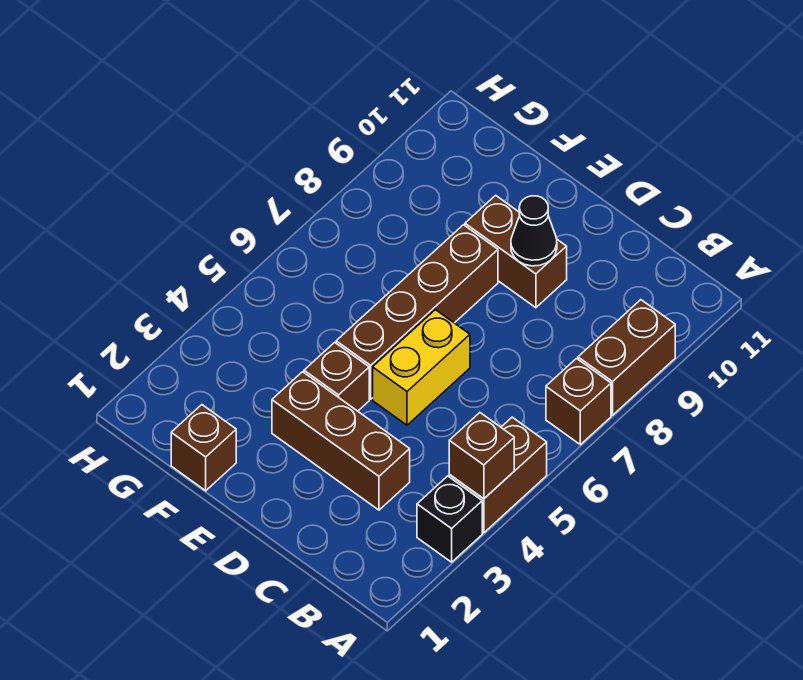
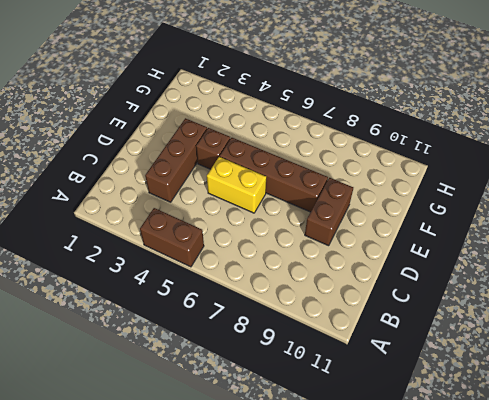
none -> black brick A3 level 1
none -> brown brick A7 level 1
none -> brown brick A8:A9 level 1

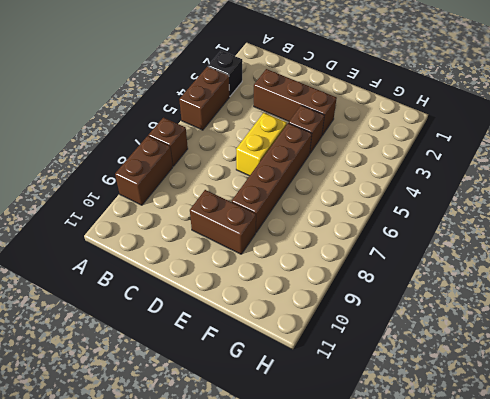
none -> brown brick F1 level 1
none -> brown brick A4 level 2
none -> black cone D9 level 2

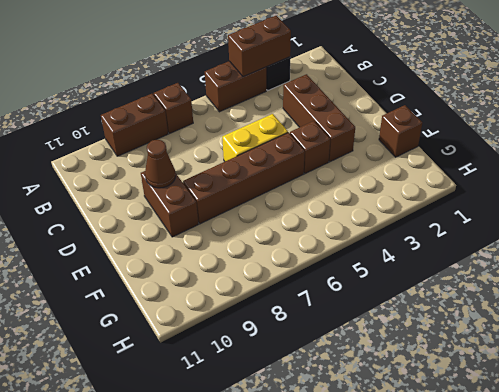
brown brick A3:A4 level 2 -> brown brick A4 level 2
brown cone D9 level 2 -> black cone D9 level 2

